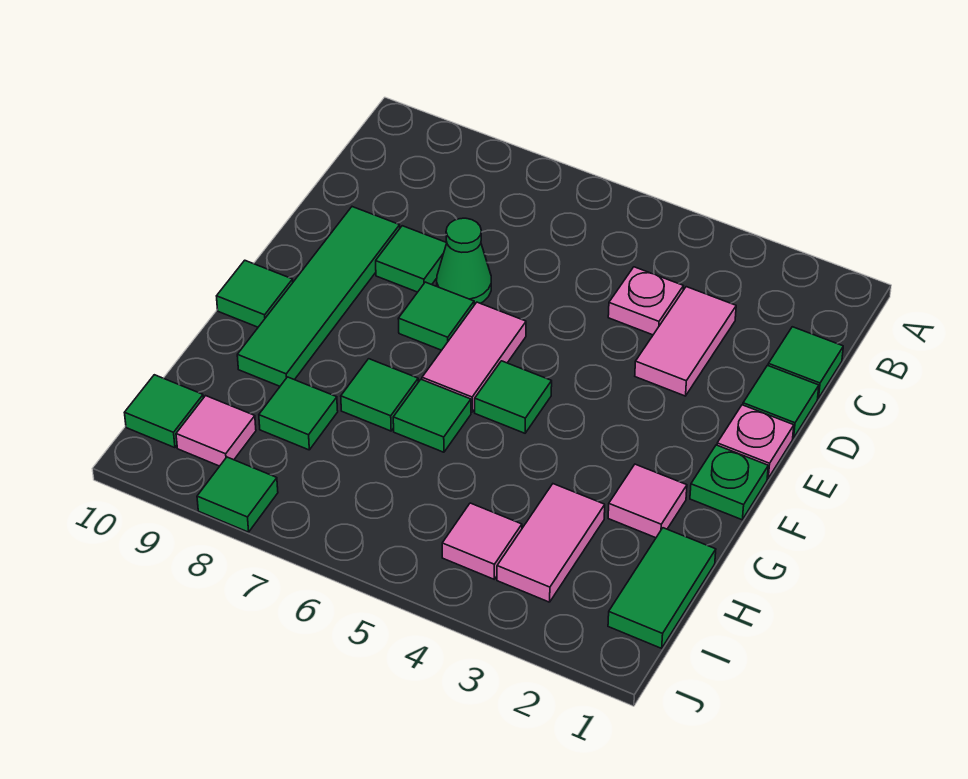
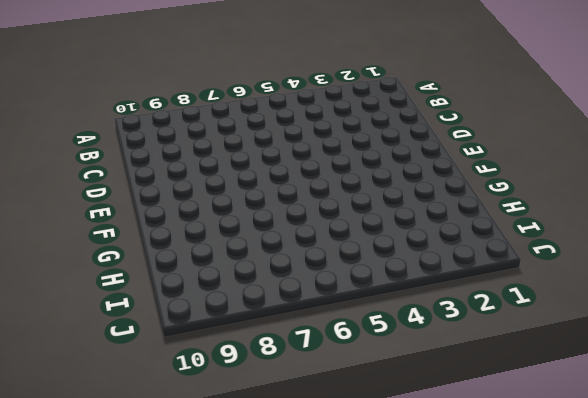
none -> green tile C1 level 1
none -> pink tile C3:D3 level 1
none -> pink plate C4 level 1

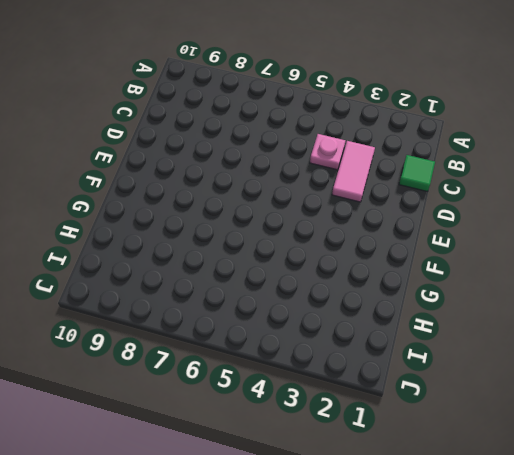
none -> green tile D1 level 1
none -> green cone D7 level 1
none -> green tile D8 level 1

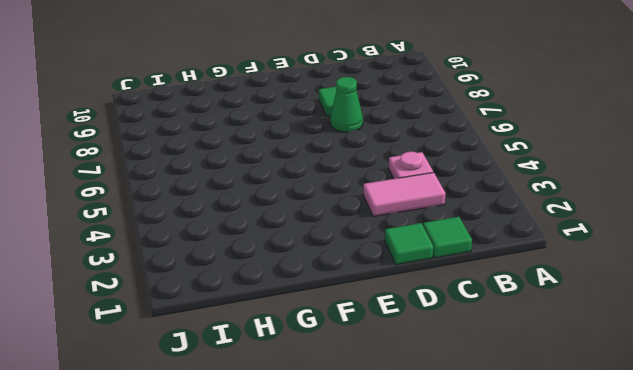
none -> green tile D9:G9 level 1
none -> pink plate E1 level 1
none -> pink tile E6:F6 level 1

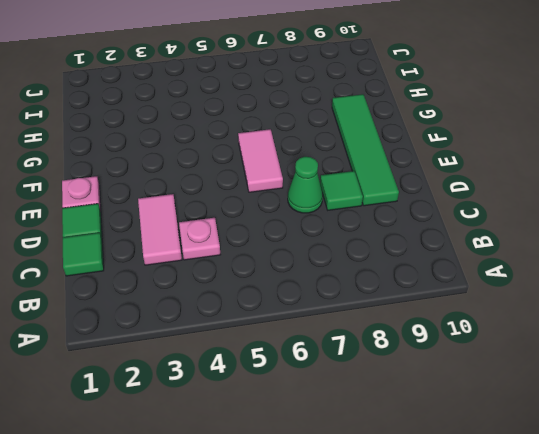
none -> green tile E7 level 1
none -> green plate F1 level 1
none -> green tile F5 level 1

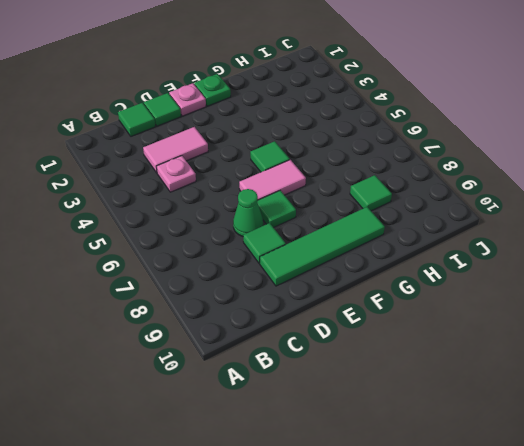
none -> green tile F10 level 1
none -> pink tile G2 level 1
none -> green tile G6 level 1

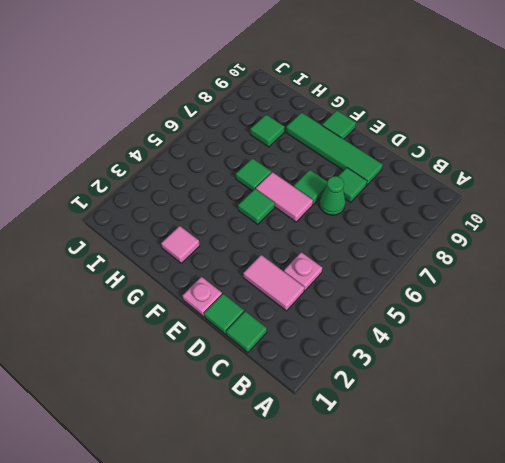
none -> green plate F1 level 1
none -> green tile G7 level 1
none -> green tile H1:I1 level 1

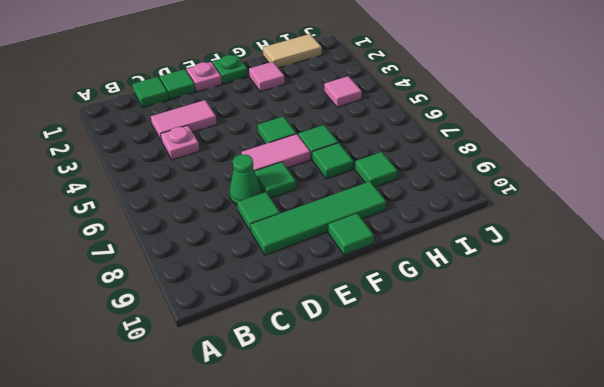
tan tile H1:I1 level 1 -> green tile H1:I1 level 1
none -> pink tile H3:I3 level 1
none -> pink tile I9 level 1
none -> green tile I10 level 1

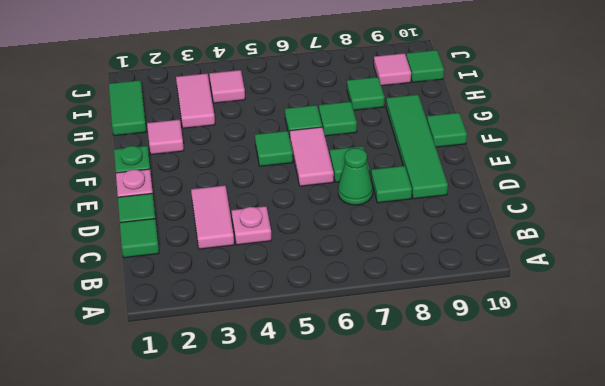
none -> green tile J8 level 1

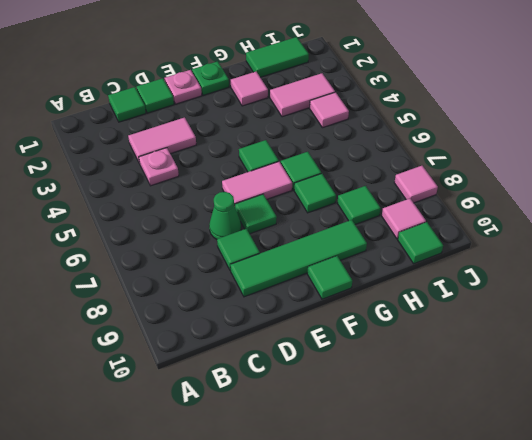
pink tile J8 level 1 -> green tile J8 level 1

